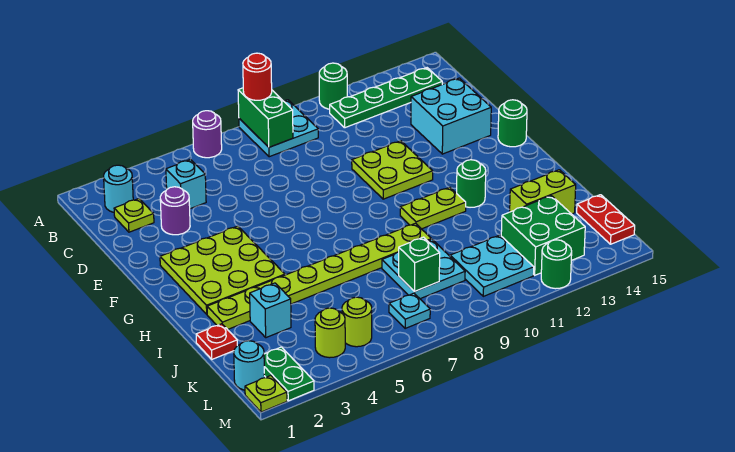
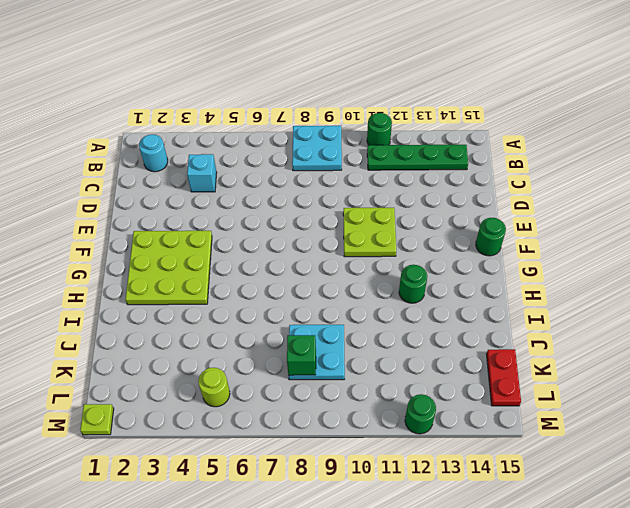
none -> purple round brick A6 level 1
none -> lime plate C2 level 1
none -> purple round brick D3 level 1
none -> cyan brick D13:E14 level 1

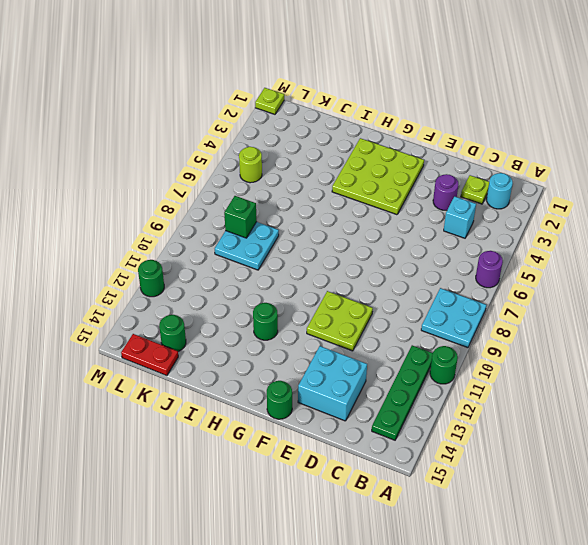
green round brick K14 level 1 -> none
none -> lime plate H10:H11 level 1
none -> lime plate I2:I9 level 1
none -> red plate J1 level 1
none -> cyan brick J3 level 1

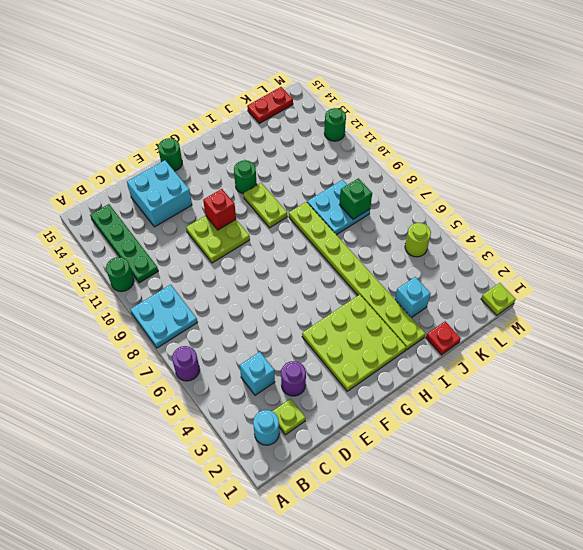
red brick F11 level 2 -> none
none -> lime brick J13:J14 level 1
none -> cyan plate K10:L11 level 1
none -> green brick K12:L13 level 1
none -> cyan round brick L1 level 1

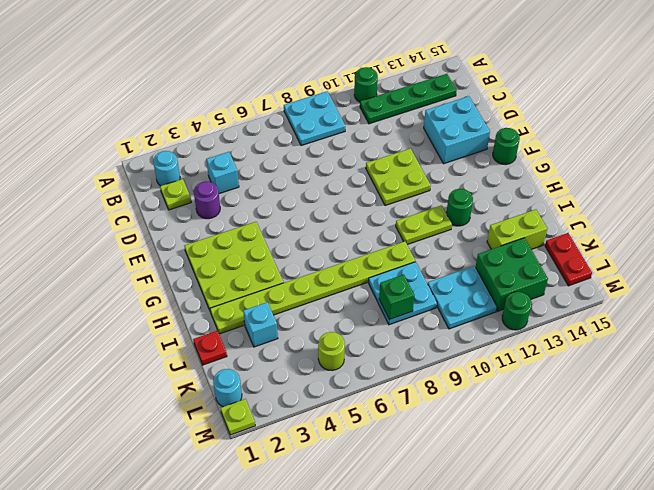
none -> purple round brick A6 level 1
none -> green plate L2:M2 level 1
none -> lime round brick L4 level 1
none -> cyan plate L7 level 1

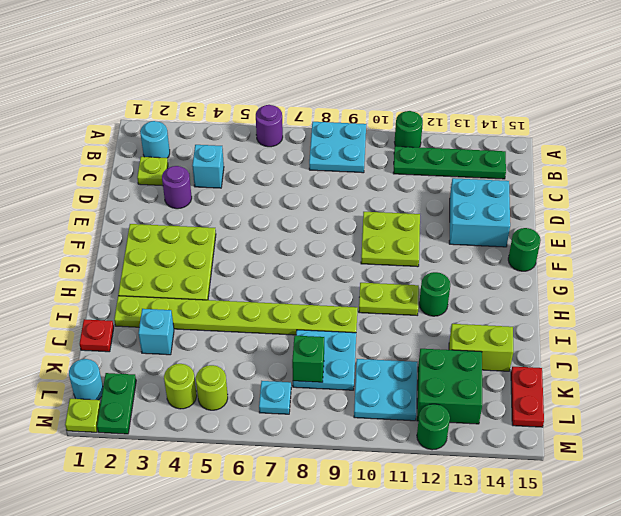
none -> green brick A8:B8 level 2
none -> red round brick A8 level 3

